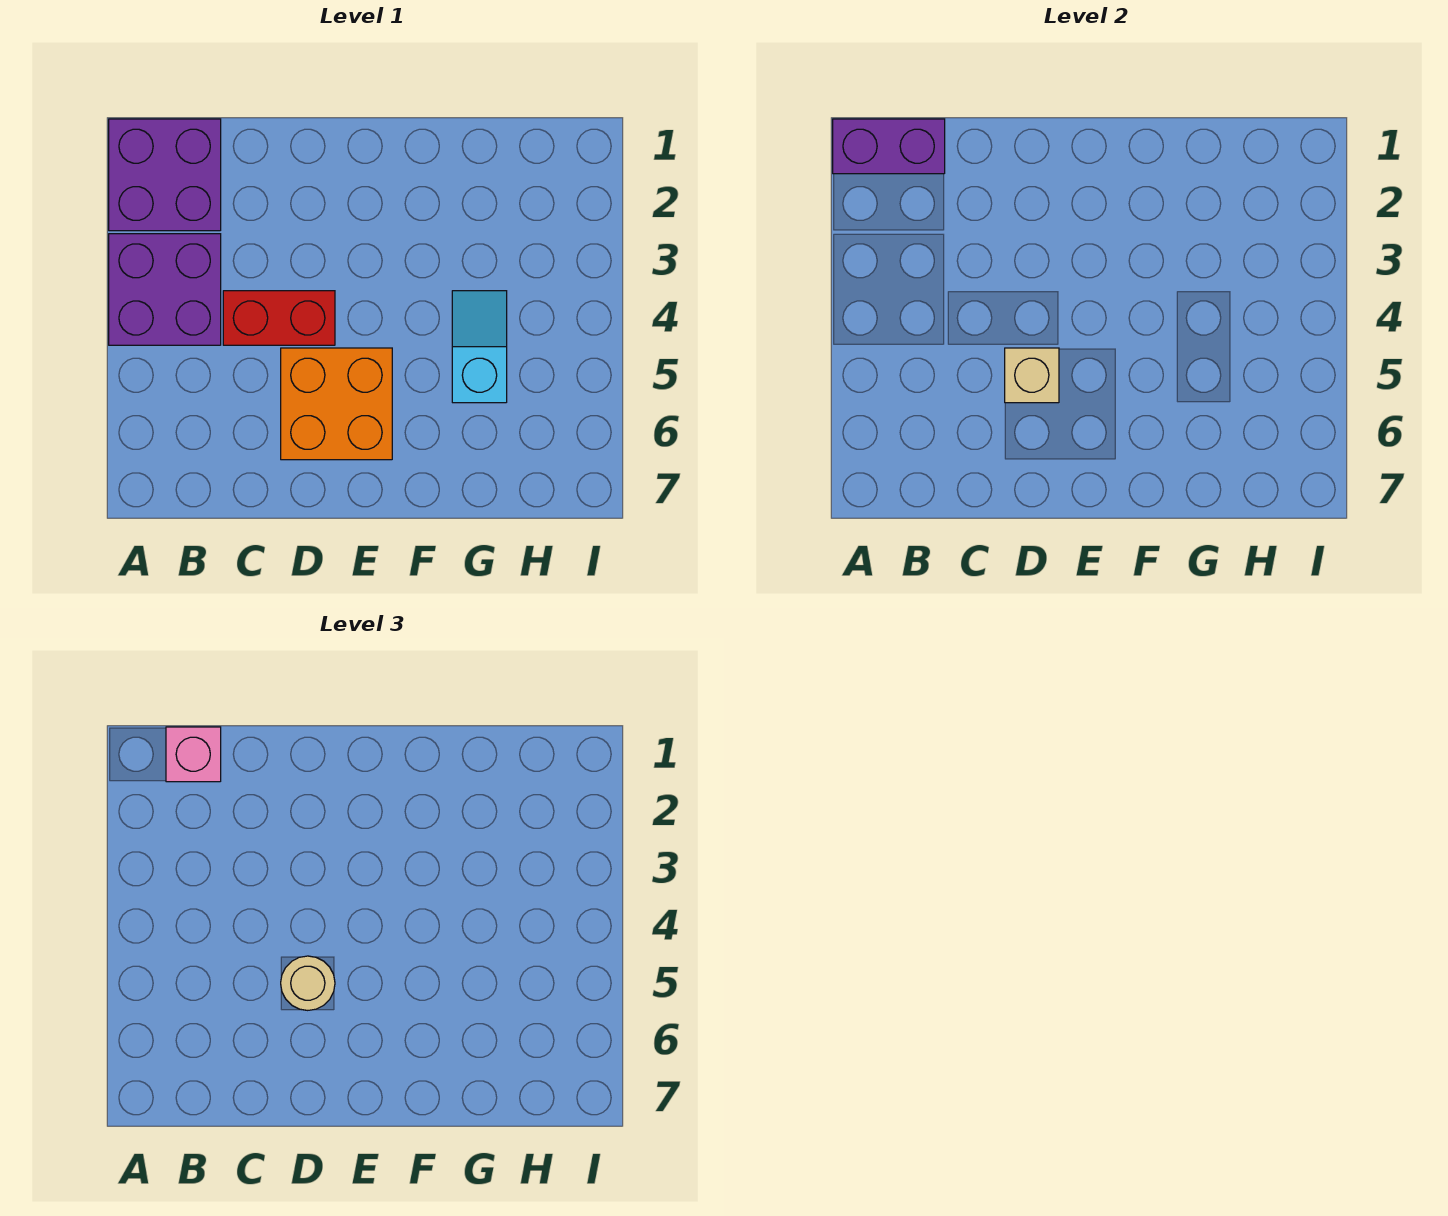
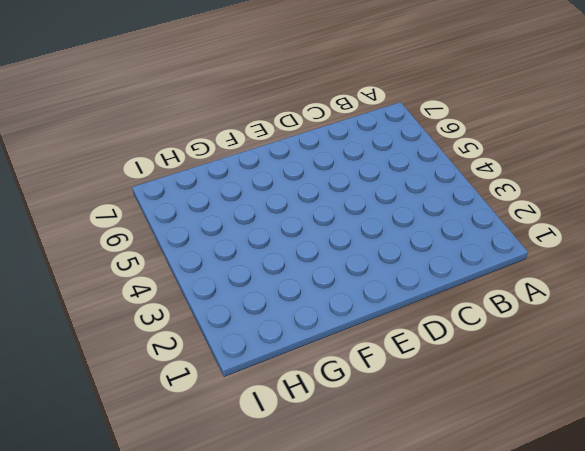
none -> purple brick A1:B2 level 1
none -> purple brick A3:B4 level 1

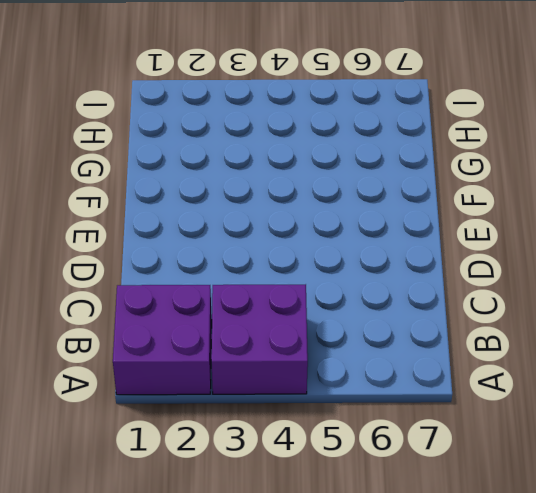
none -> red brick C4:D4 level 1
none -> orange brick D5:E6 level 1

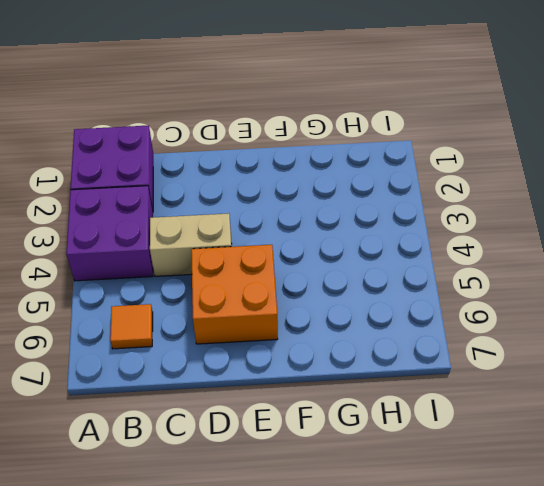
orange tile B6 level 1 -> none
tan brick C4:D4 level 1 -> red brick C4:D4 level 1
none -> cyan slope G4:G5 level 1 top 5
none -> purple brick A1:B1 level 2

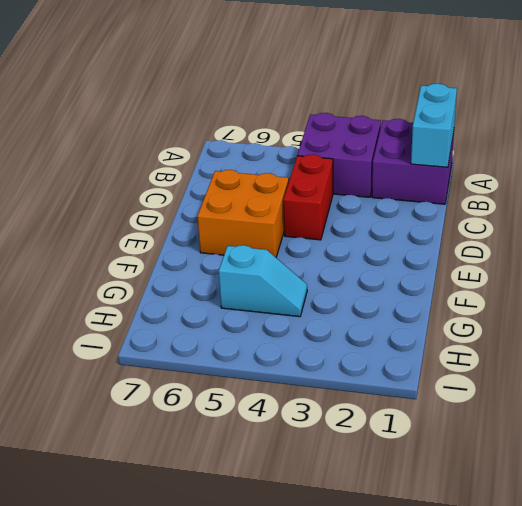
cyan brick A1:B1 level 2 -> purple brick A1:B1 level 2
none -> tan brick D5 level 2
none -> pink brick B1 level 3

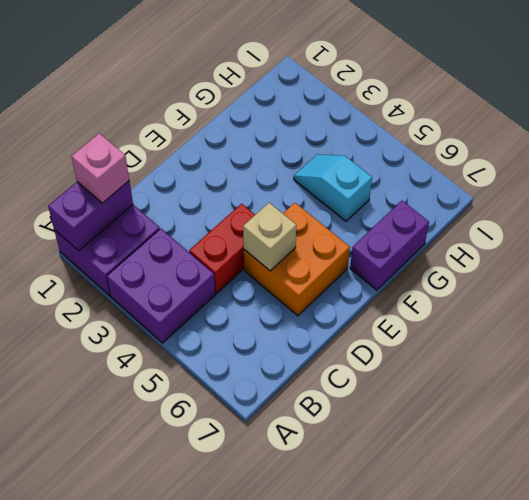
purple brick F7:G7 level 1 -> none
none -> tan round brick D5 level 3

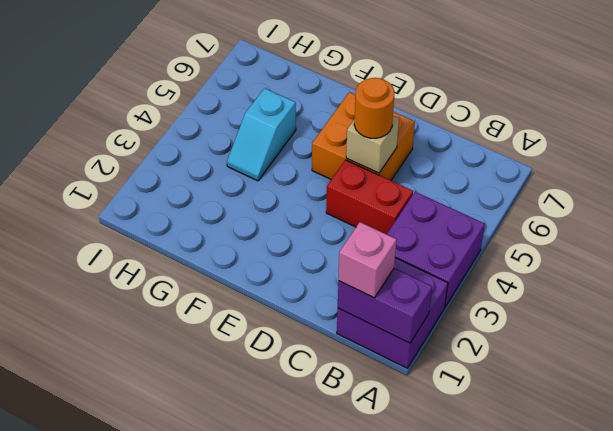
orange round brick D5 level 3 -> tan round brick D5 level 3

